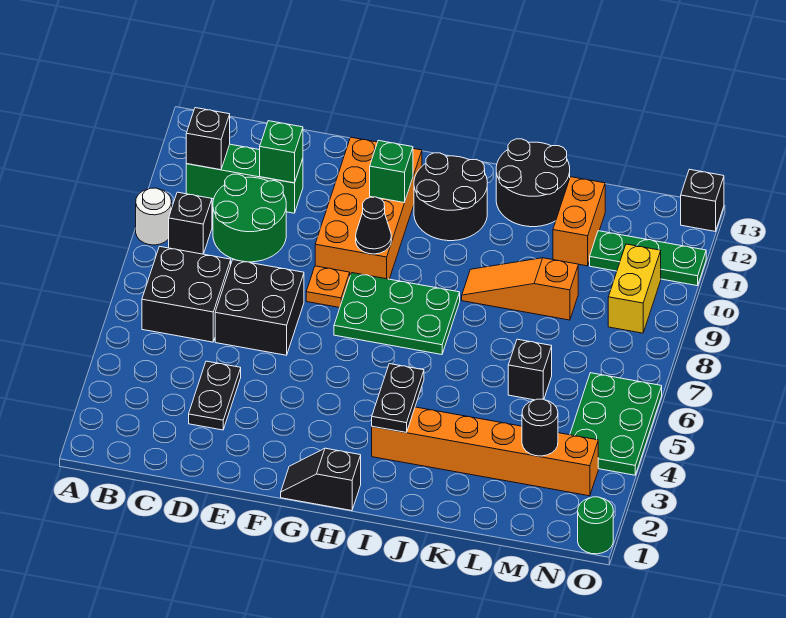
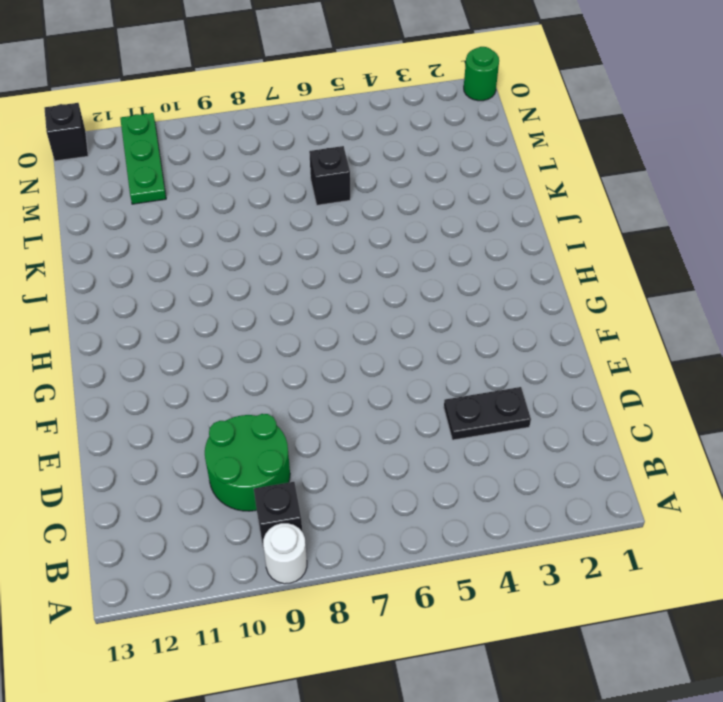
none -> black brick B6:C7 level 1
none -> green brick B11:D11 level 1
none -> black brick D6:E7 level 1

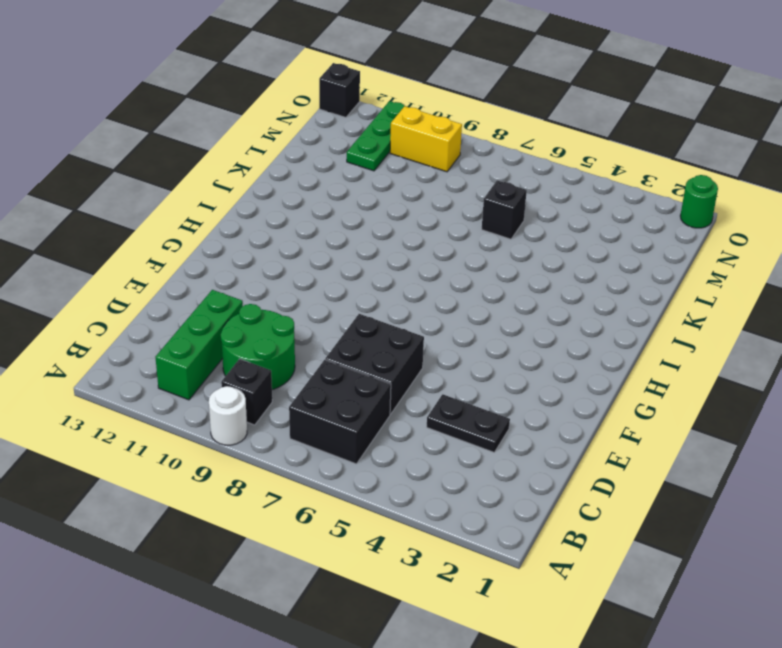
none -> orange plate F8 level 1
none -> orange brick F9:G12 level 1
none -> black slope G1:H1 level 1 top H

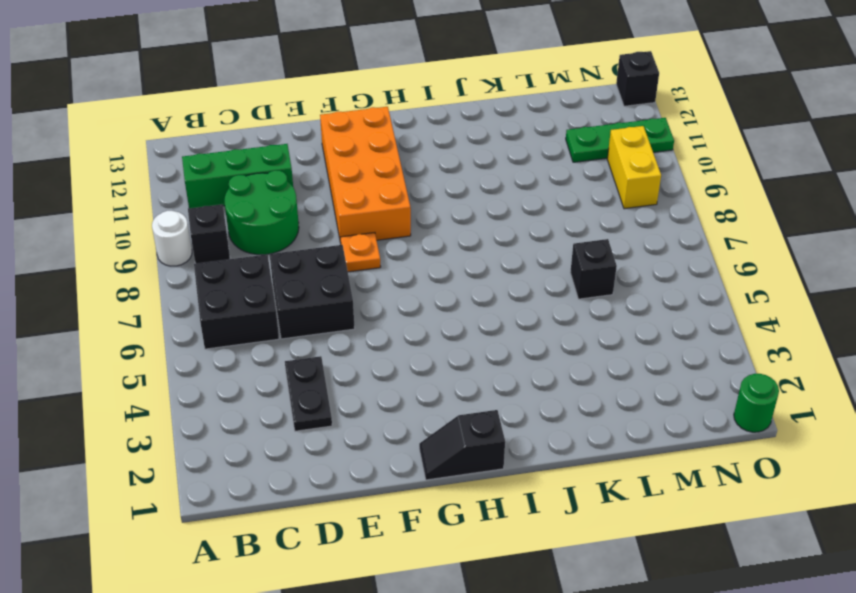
none -> green plate G7:I8 level 1
none -> black round brick H11:I12 level 1
none -> orange brick I3:N3 level 1

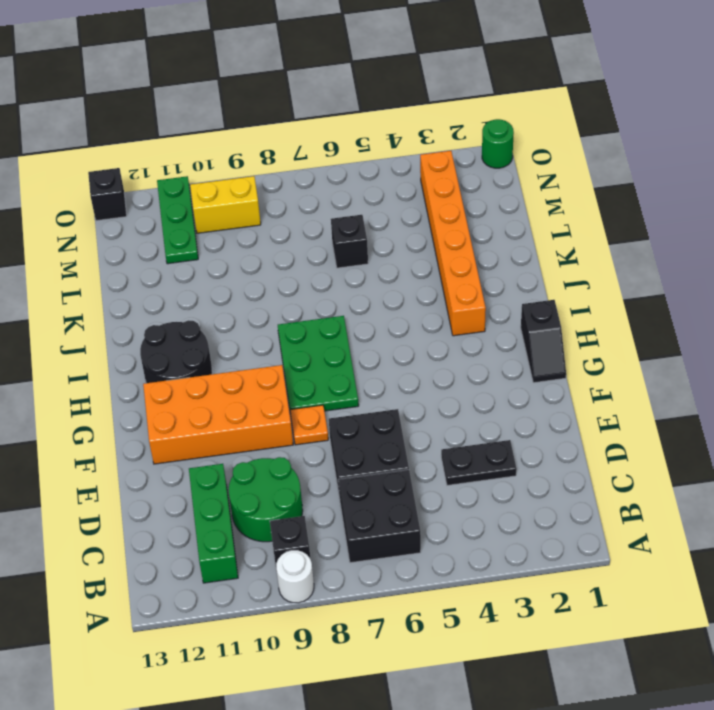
none -> orange slope J9:L9 level 1 top L
none -> black round brick J12:K13 level 1
none -> orange brick L11:L12 level 1

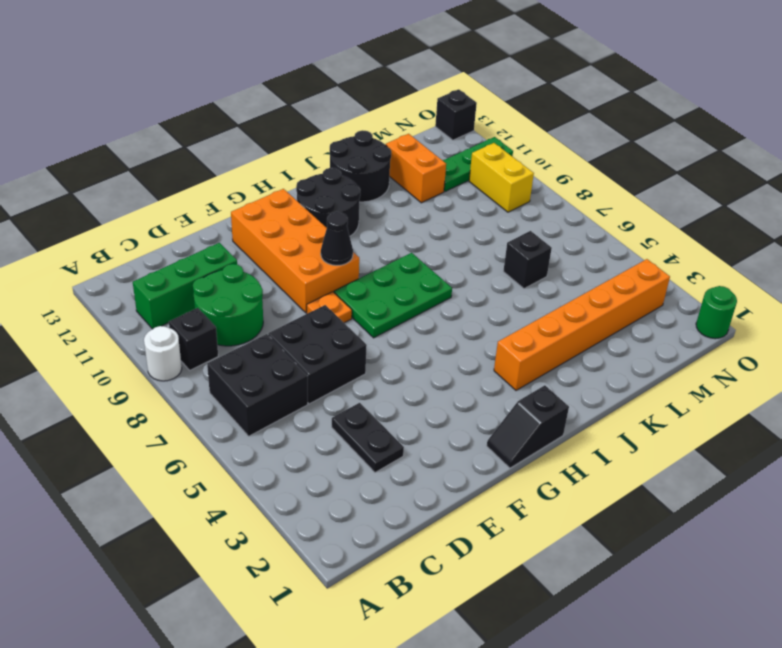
none -> orange slope J9:L9 level 1 top L
none -> green plate N4:O6 level 1
none -> black brick B11 level 2

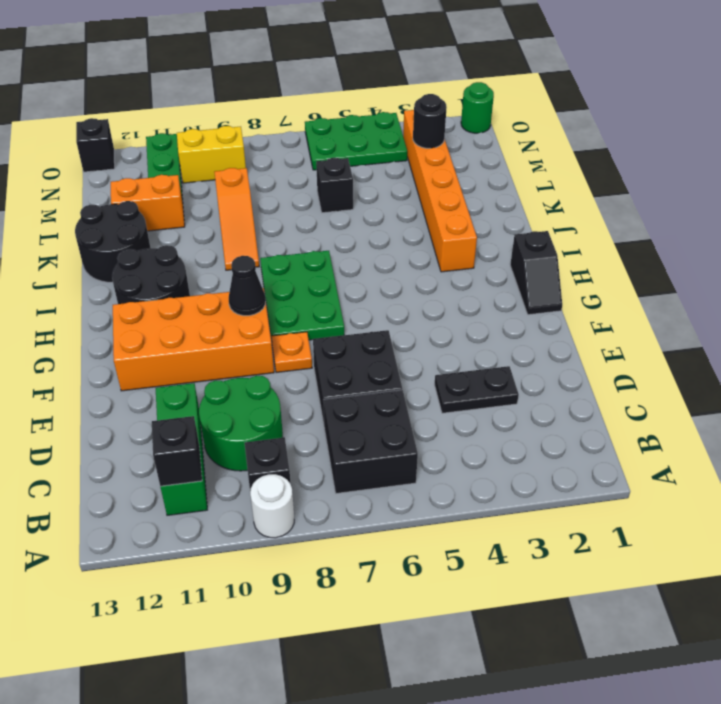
none -> green brick D11 level 2
none -> green brick G11 level 2
none -> black plate I3:I4 level 2

